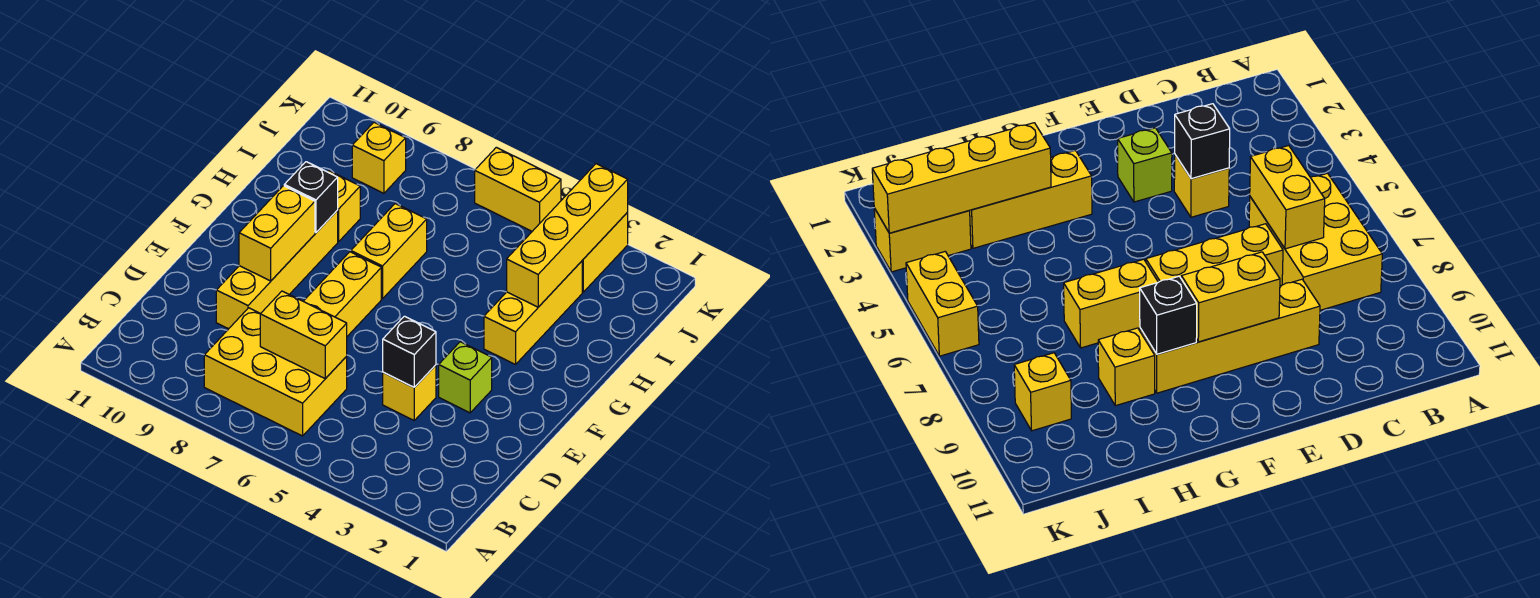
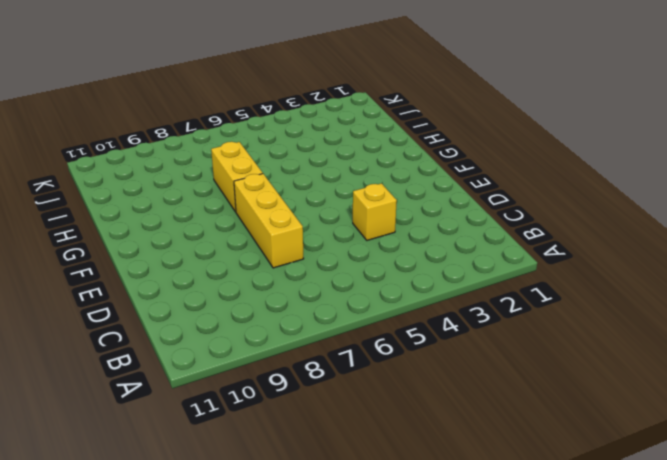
none -> yellow brick B6:C8 level 1
none -> yellow brick D9:G9 level 1
none -> lime brick E3 level 1

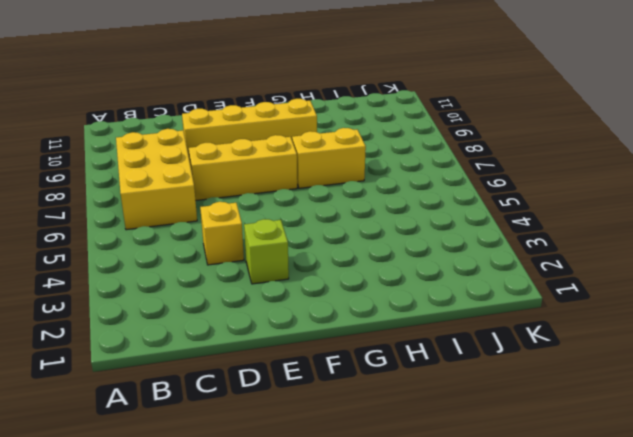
none -> yellow brick G3:I3 level 1
none -> yellow brick H9 level 1
none -> yellow brick J3:K3 level 1

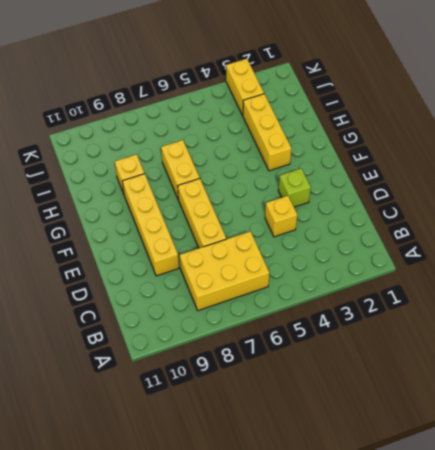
none -> yellow brick J9 level 1
none -> yellow brick K5:K6 level 1
none -> yellow brick C6:C7 level 2

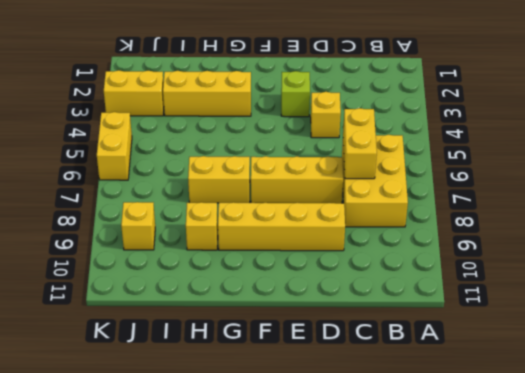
none -> black brick D4 level 2
none -> yellow brick E9:F9 level 2
none -> black brick G9 level 2

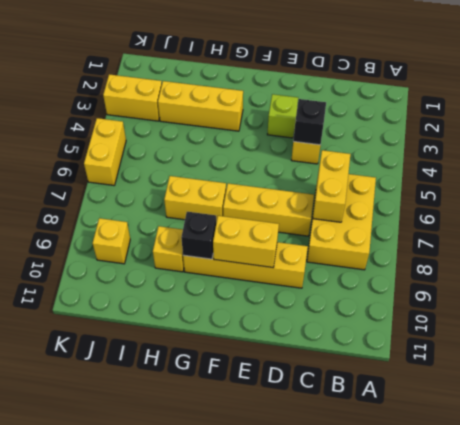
none -> yellow brick H3:K3 level 2

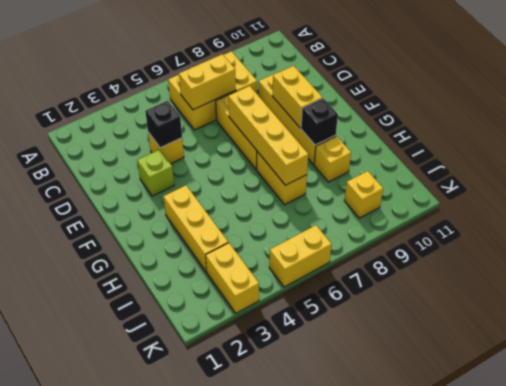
yellow brick E7:H7 level 2 -> yellow brick H3:K3 level 2

